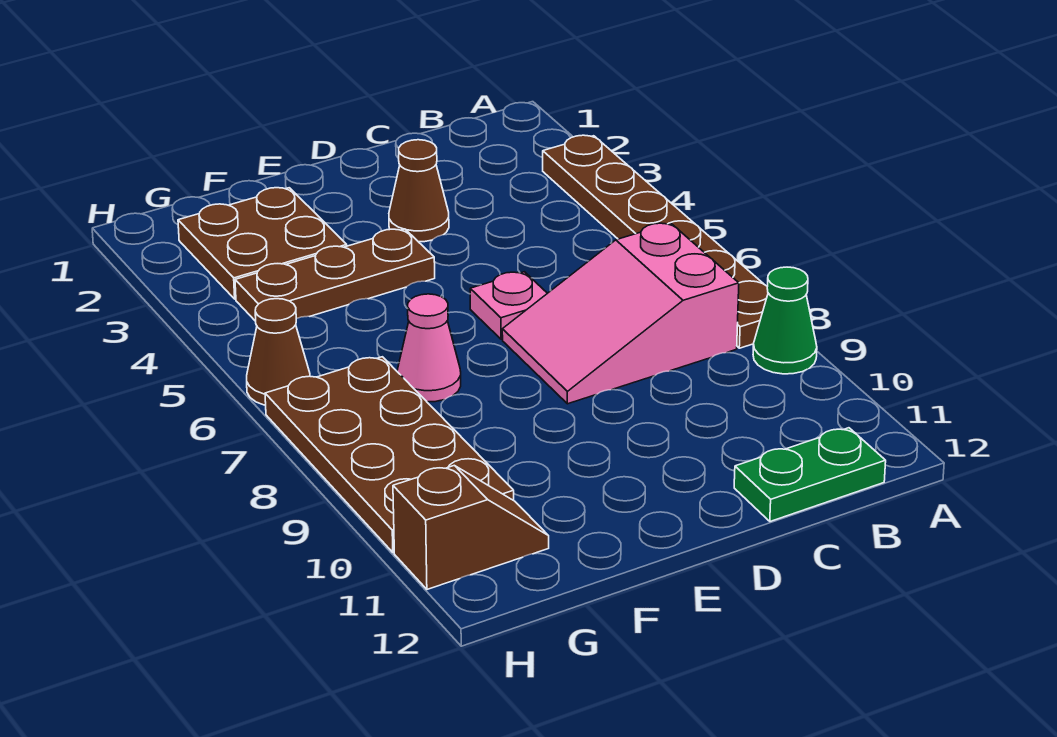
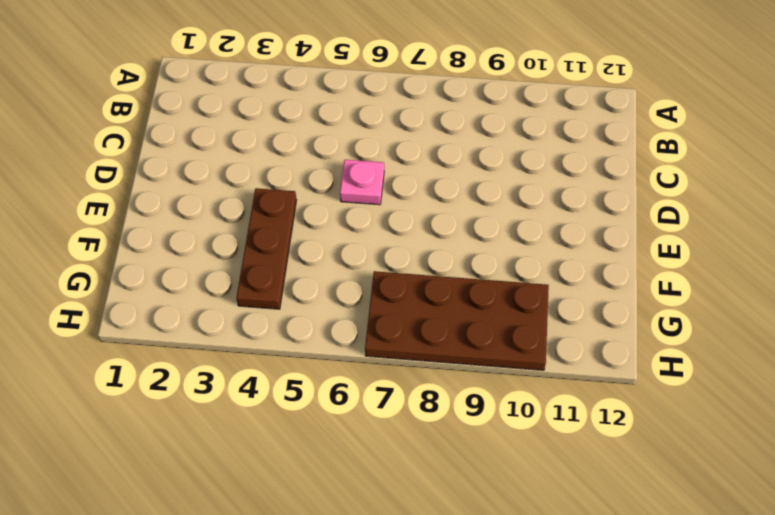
none -> brown plate A3:A8 level 1
none -> green cone A9 level 1
none -> pink slope B7:D8 level 1 top B

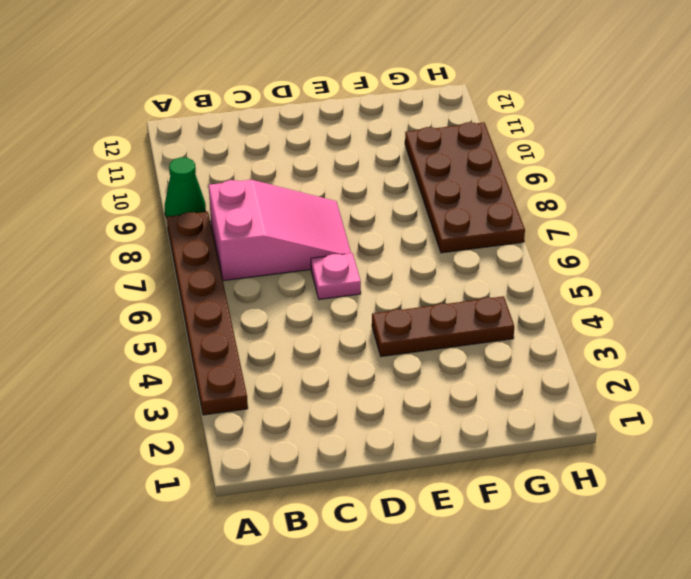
none -> green plate B12:C12 level 1
none -> brown cone D3 level 1
none -> brown plate F2:G3 level 1

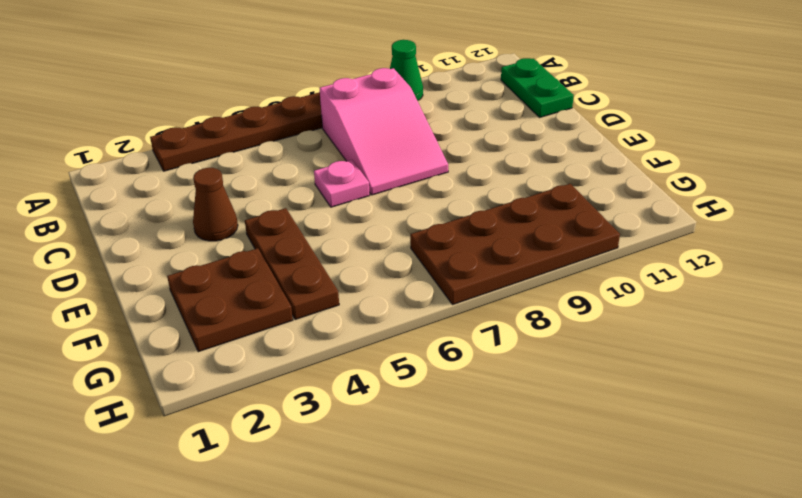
none -> pink cone F7 level 1
none -> brown slope G11:H11 level 1 top H
none -> brown cone H6 level 1

